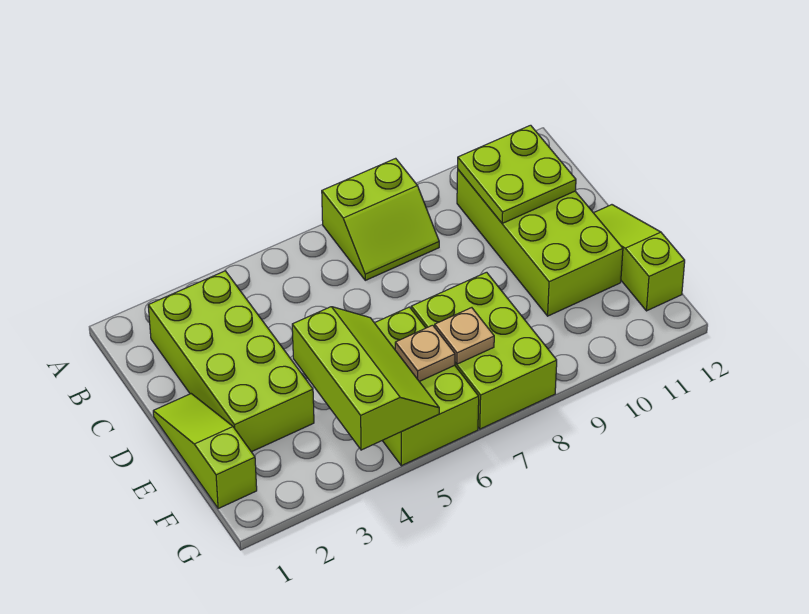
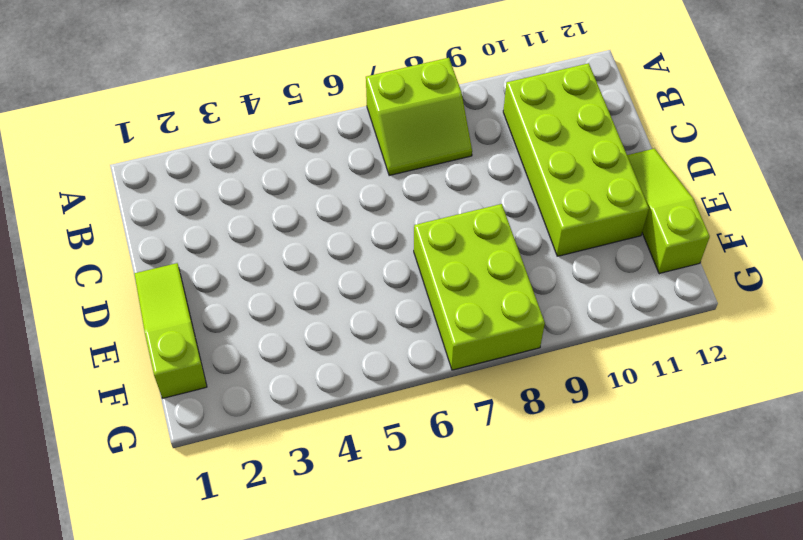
none -> lime brick B2:E3 level 1
none -> lime brick E5:G6 level 1

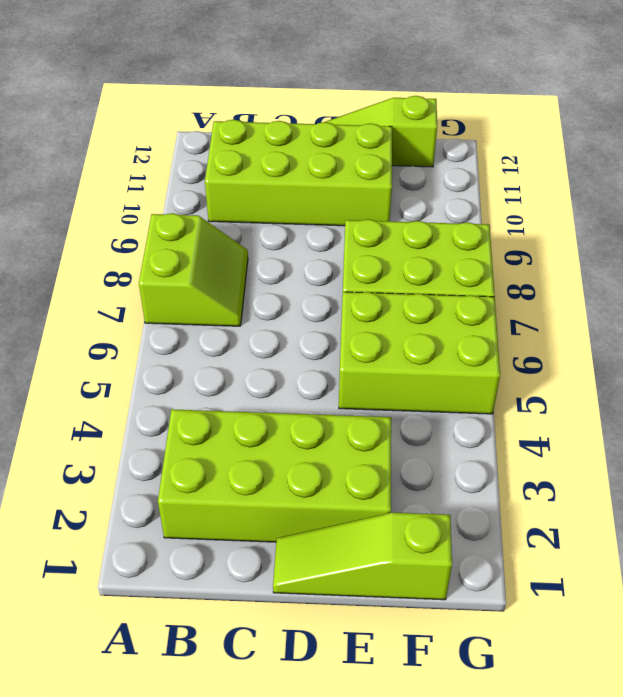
none -> lime plate B10:C11 level 2
none -> lime slope E4:G5 level 2 top 4

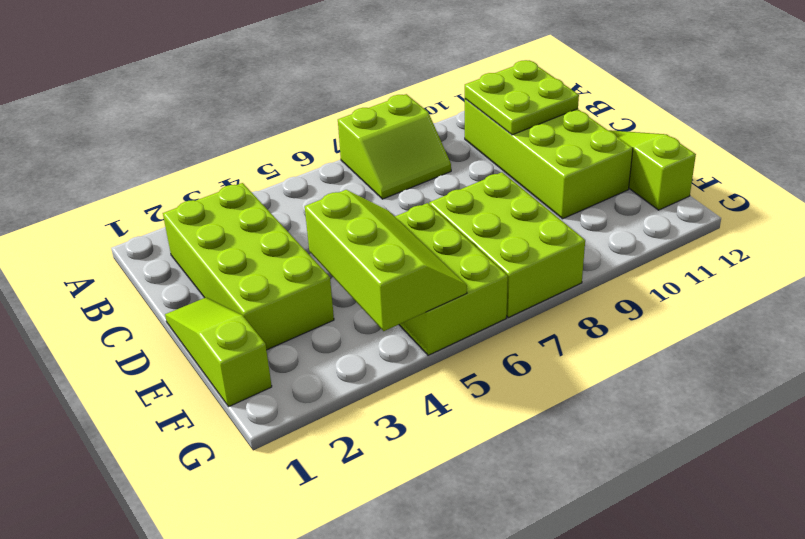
none -> tan plate F6 level 2
none -> tan plate F7 level 2

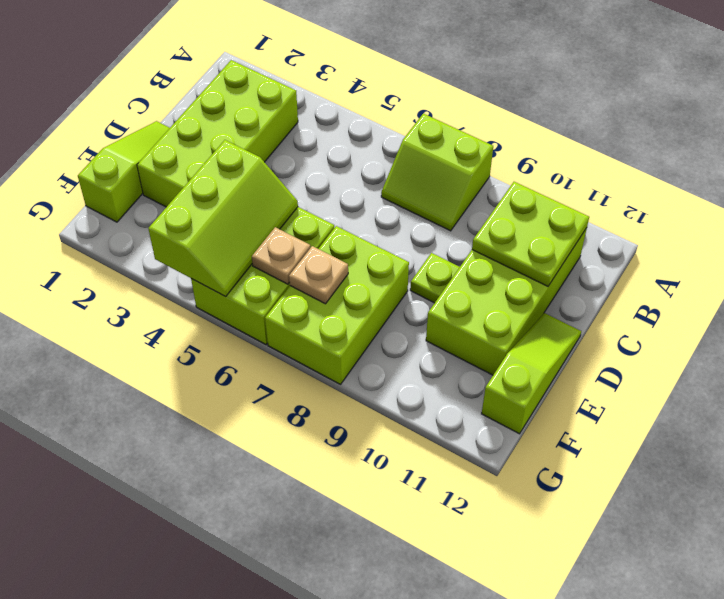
lime plate D9 level 1 -> none

